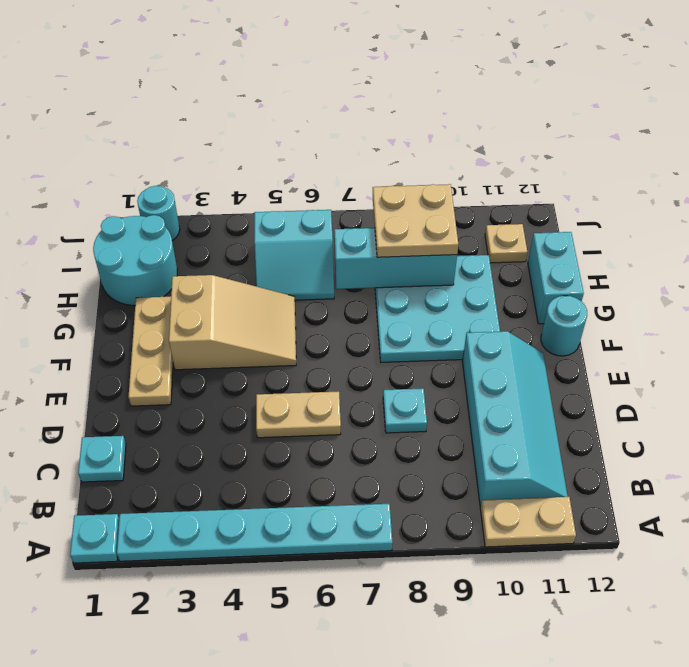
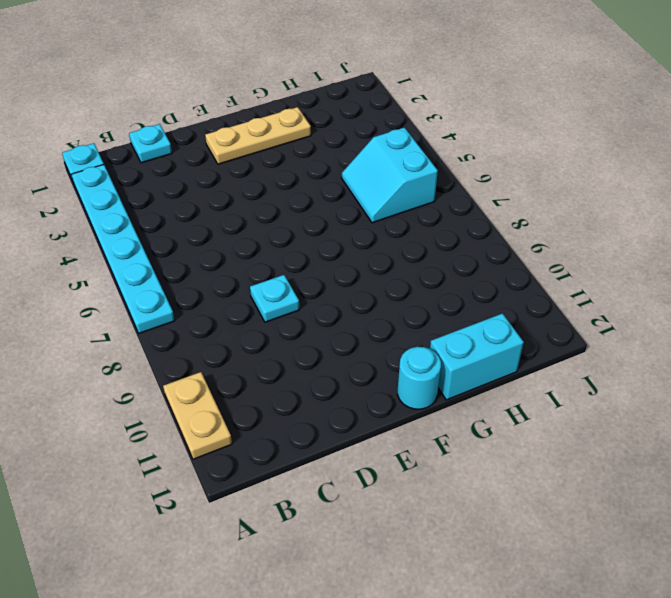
none -> cyan slope B10:E11 level 1 top 10
none -> tan plate D5:D6 level 1
none -> tan slope F3:G5 level 1 top 3

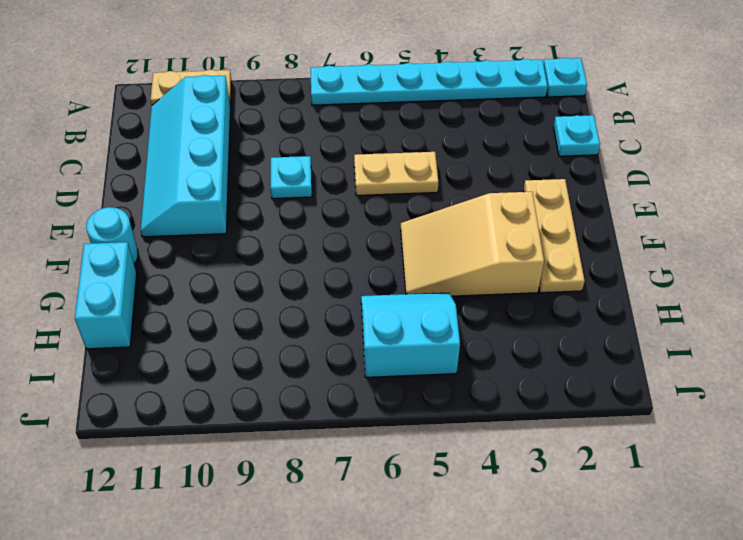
none -> cyan plate F8:H10 level 1
none -> cyan round brick H1:I2 level 1
none -> tan plate I11 level 1

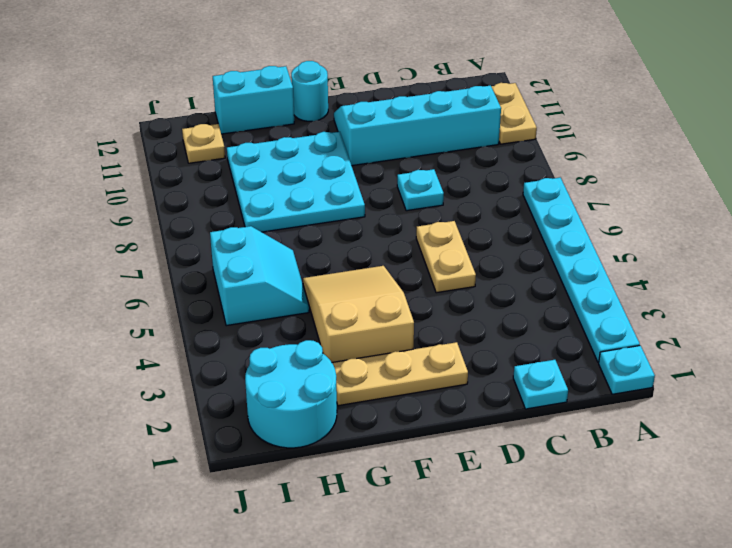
none -> cyan round brick J2 level 1
none -> cyan brick H7:H9 level 2
none -> tan plate H8:I9 level 3

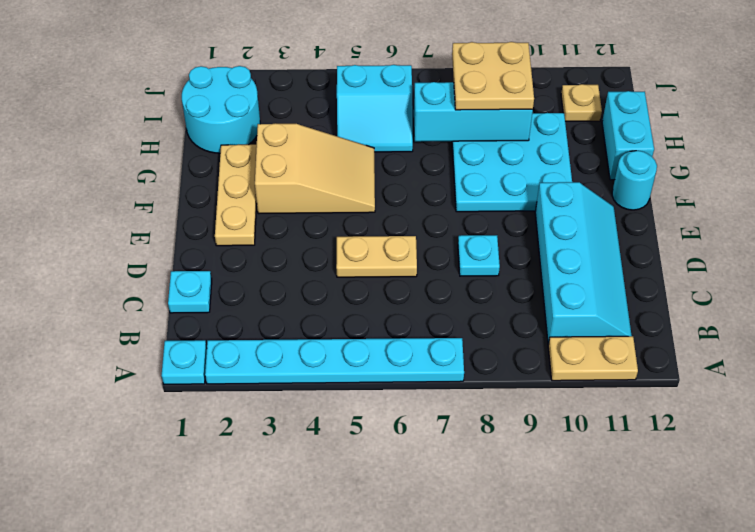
none -> cyan round brick J2 level 1

